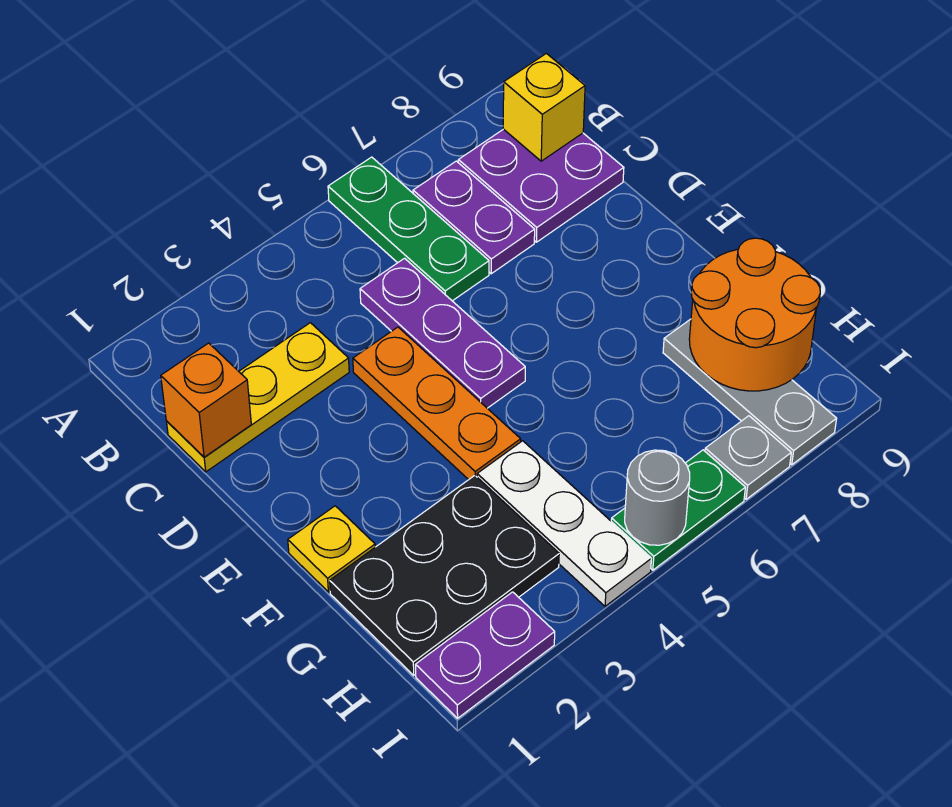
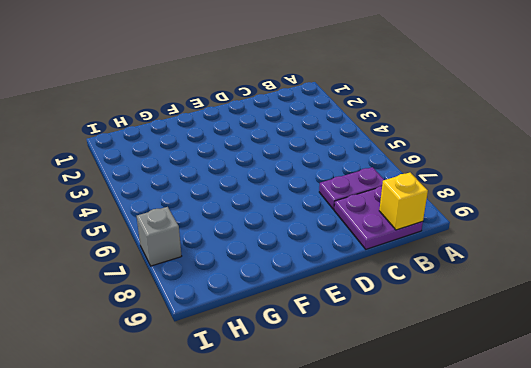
grey brick I7 level 1 -> grey plate I7 level 1
none -> green plate A6:C6 level 1
none -> yellow plate C1:C3 level 1
none -> purple plate C5:E5 level 1

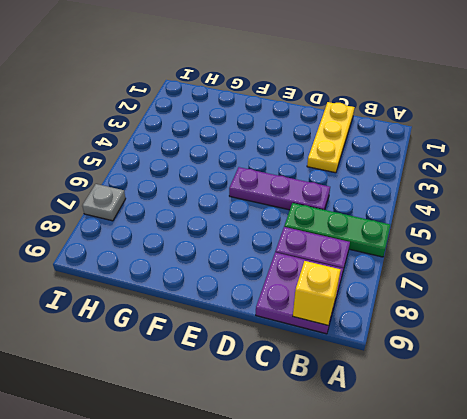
none -> orange plate D4:F4 level 1
none -> yellow plate F1 level 1
none -> black plate G1:H3 level 1

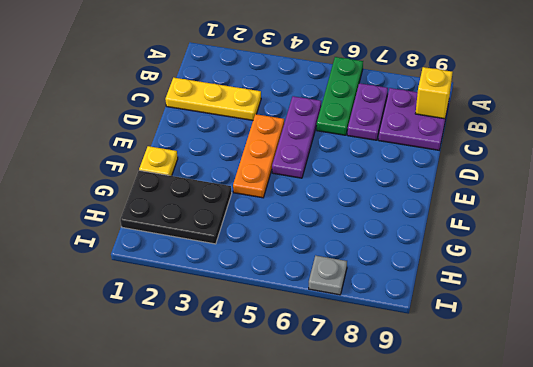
none -> white plate G4:I4 level 1
none -> grey plate G8:I8 level 1
none -> purple plate I1:I2 level 1

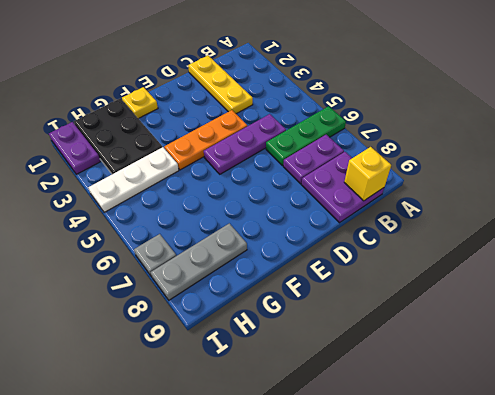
none -> green plate I5:I6 level 1
none -> orange brick C1 level 2
none -> orange round brick G8:H9 level 2

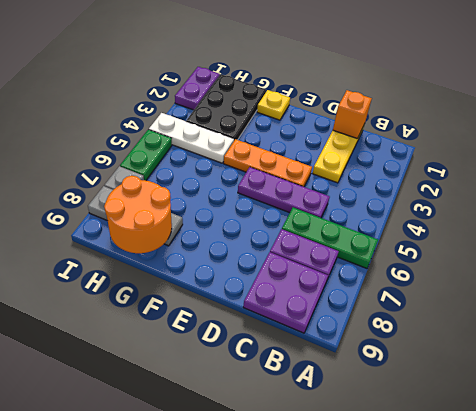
none -> yellow brick B9 level 2
none -> grey round brick I5 level 2

